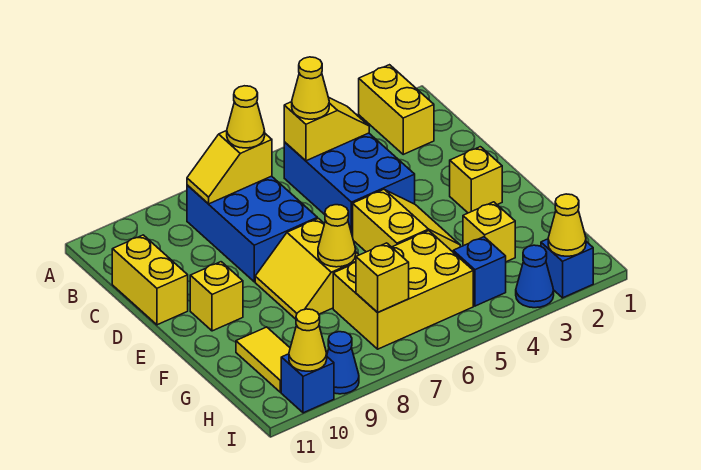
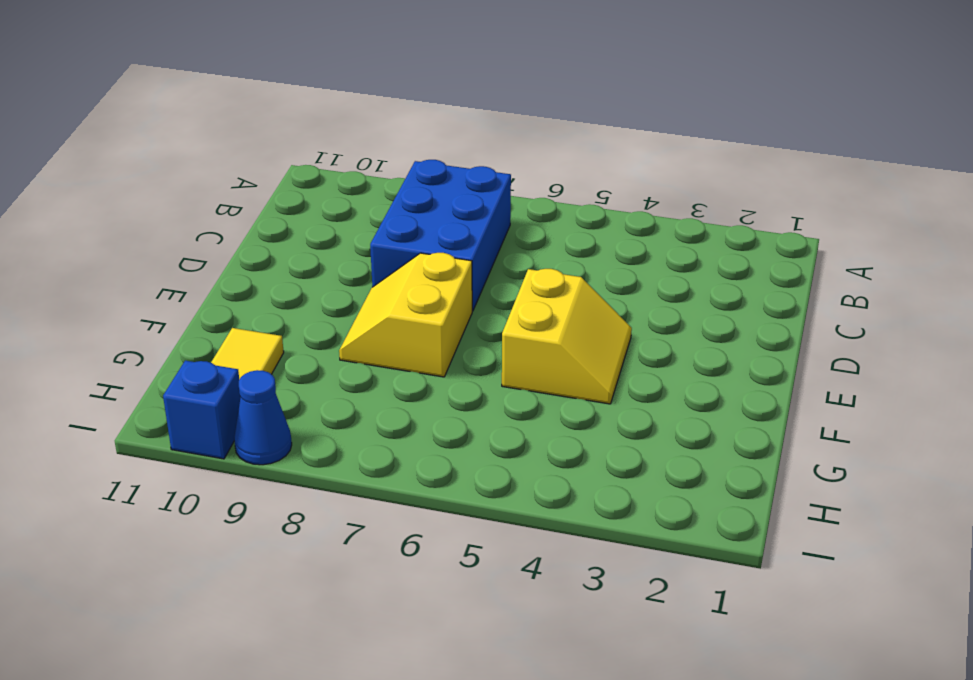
none -> yellow brick A2:B2 level 1
none -> blue brick B4:D5 level 1
none -> yellow brick C11:D11 level 1

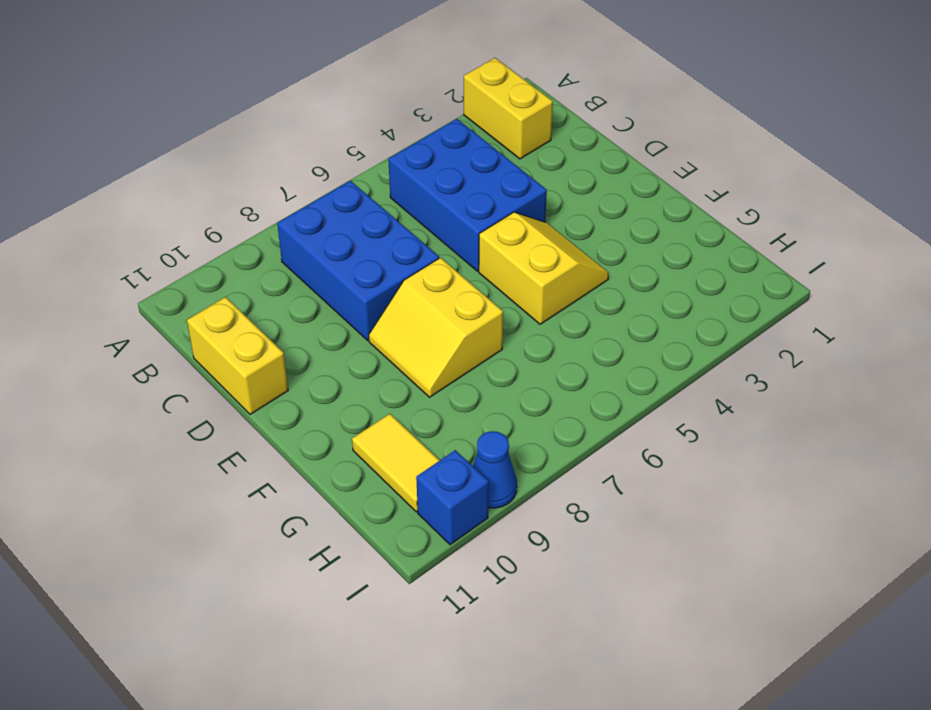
none -> yellow brick E2 level 1
none -> yellow brick E10 level 1
none -> yellow brick G3 level 1

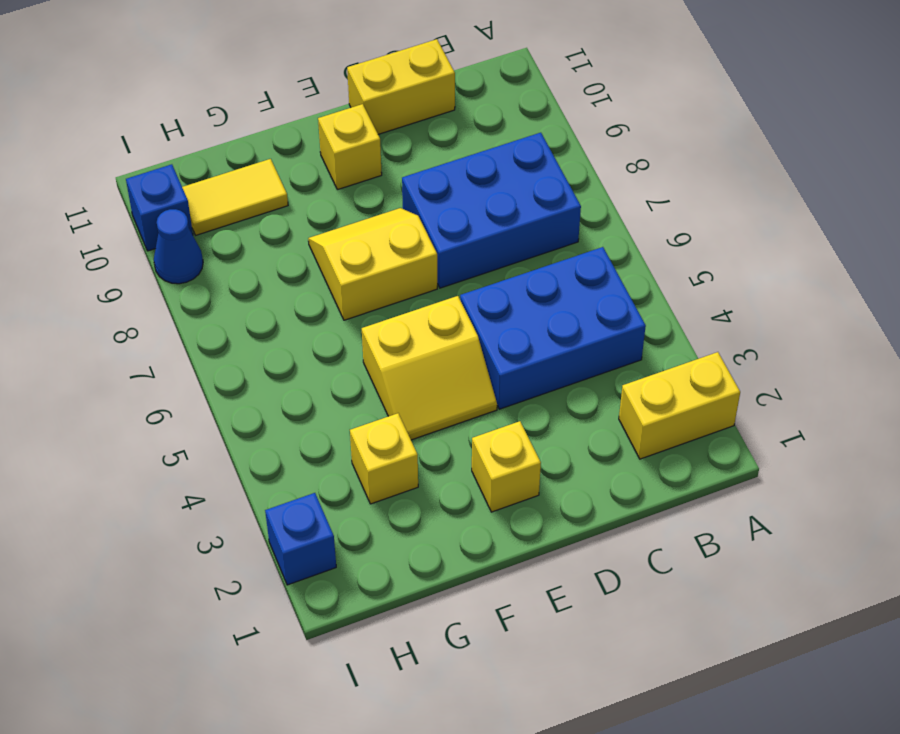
none -> yellow brick G5:H7 level 1
none -> blue brick H4 level 1
none -> blue cone I3 level 1

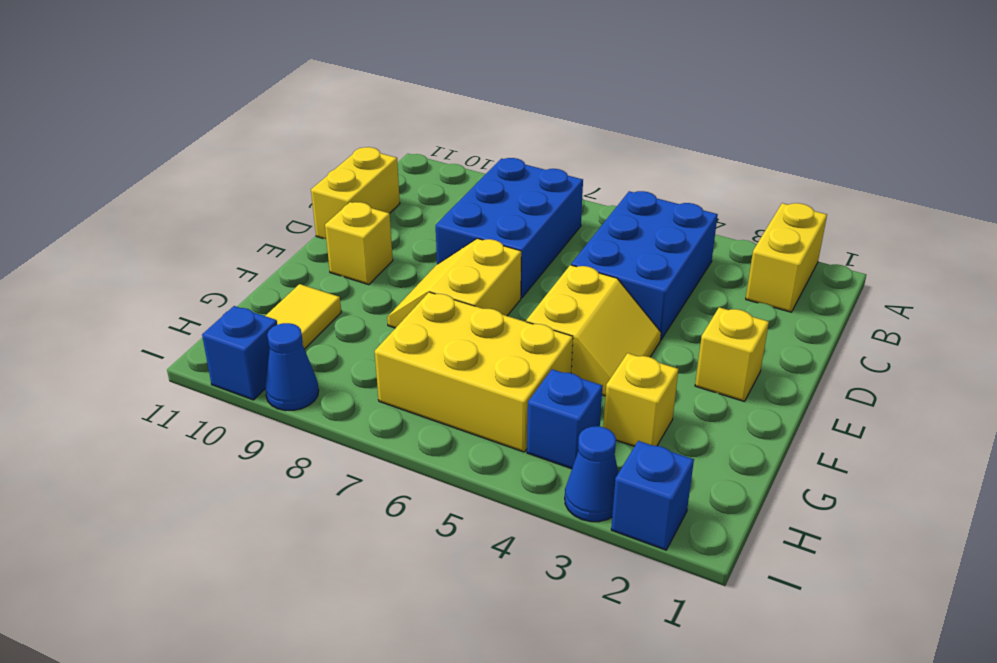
none -> yellow slope B4:B5 level 2 top 5
none -> yellow slope B7:B8 level 2 top 7
none -> yellow cone F7 level 2

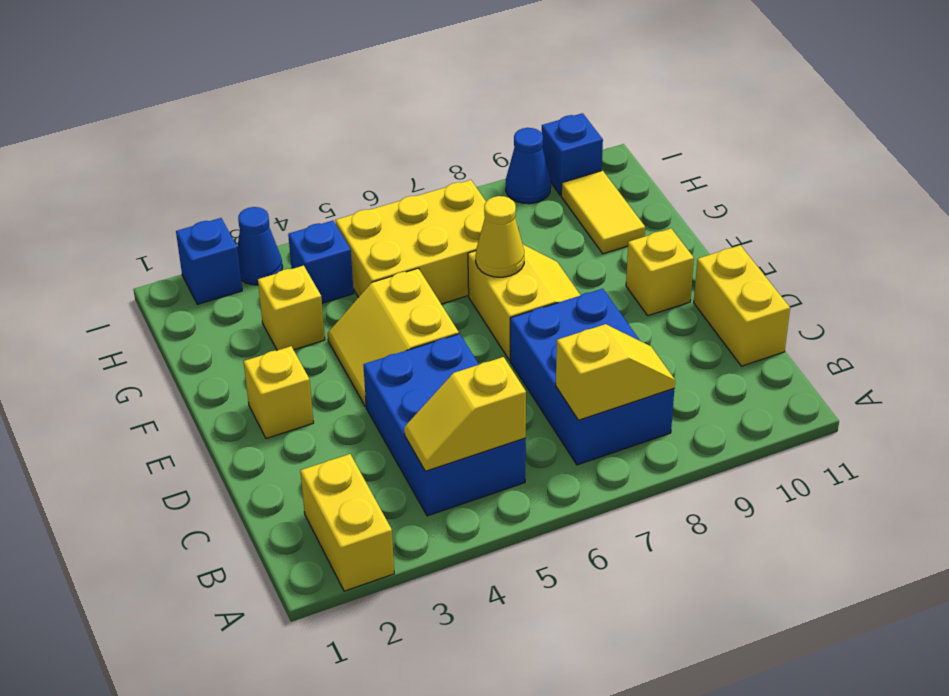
none -> yellow brick H7 level 2
none -> yellow cone I2 level 2
none -> yellow cone I10 level 2

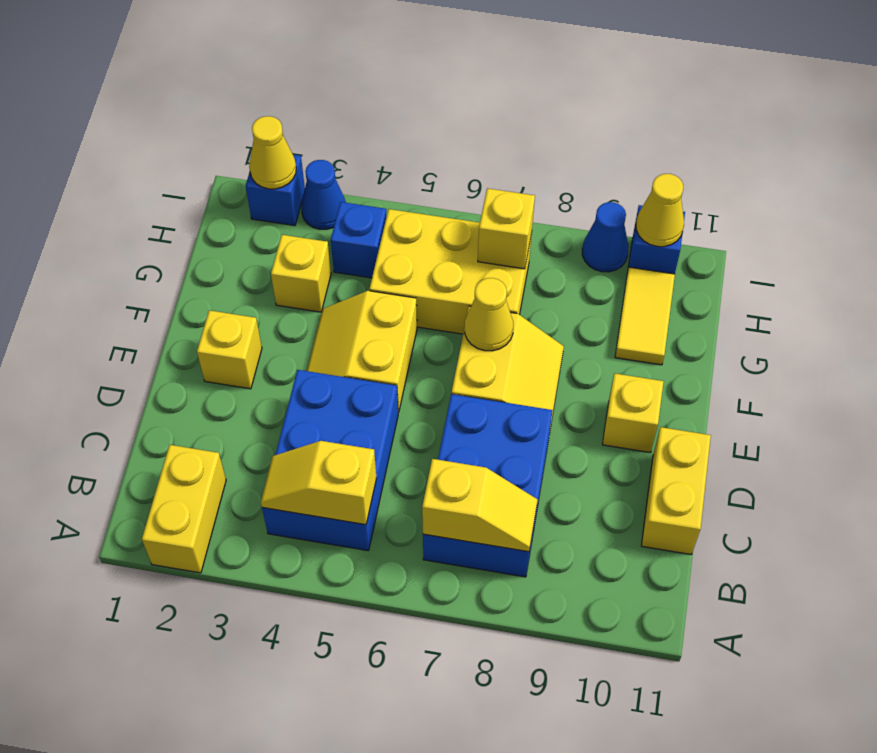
none -> yellow cone B5 level 3
none -> yellow cone B7 level 3

